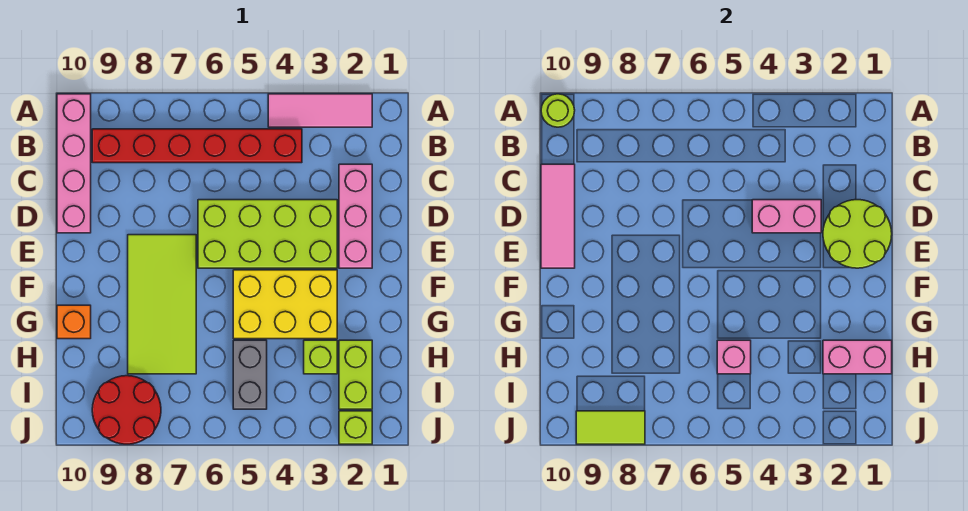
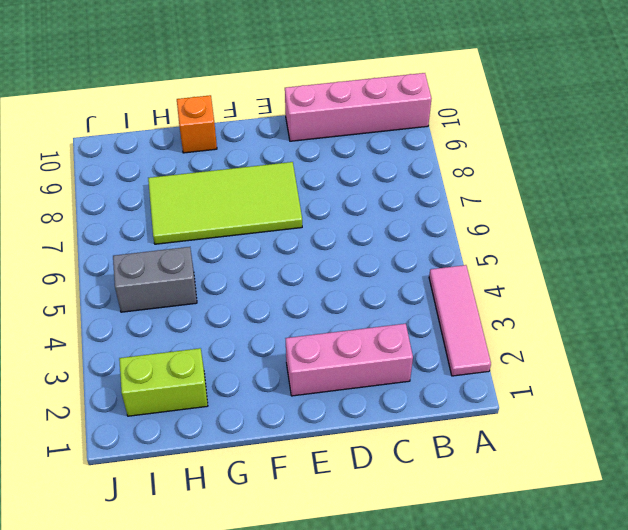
none -> red brick B4:B9 level 1
none -> lime brick D3:E6 level 1
none -> yellow brick F3:G5 level 1

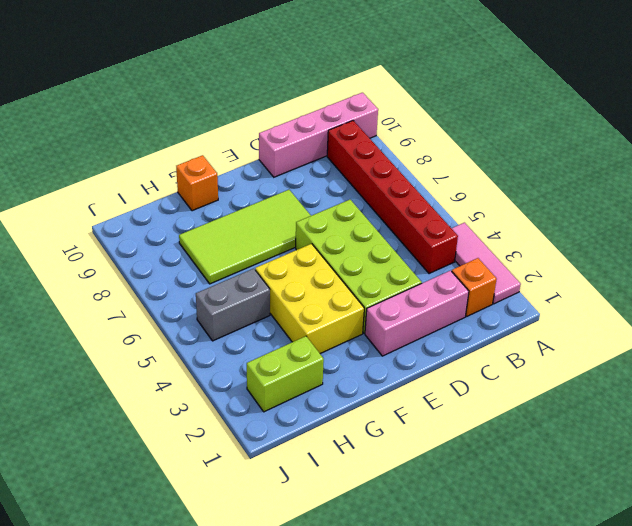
orange brick B2 level 1 -> none
none -> lime brick H3 level 1
none -> red round brick I8:J9 level 1
none -> lime brick J2 level 1

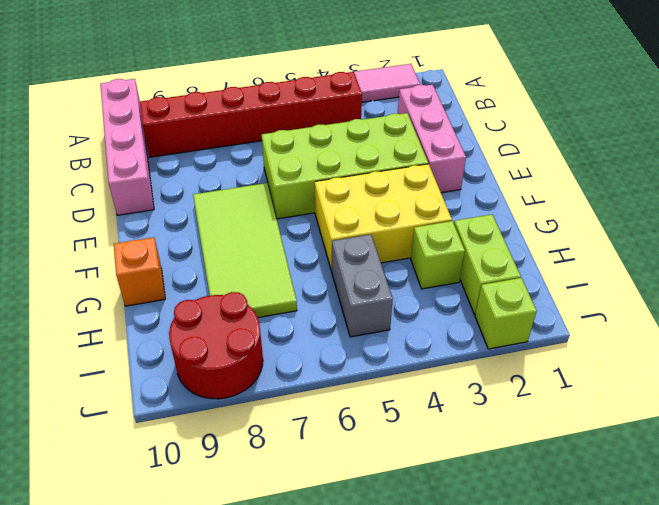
none -> lime round brick A10 level 2
none -> pink tile C10:E10 level 2
none -> lime round brick D1:E2 level 2

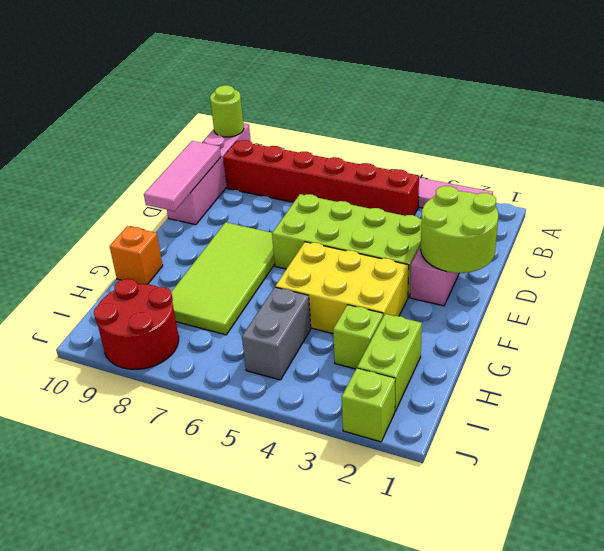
none -> pink brick D3:D4 level 2
none -> pink brick H1:H2 level 2
none -> pink brick H5 level 2

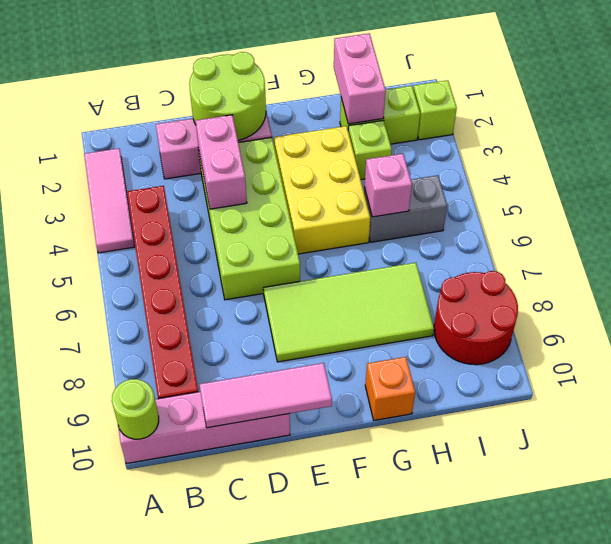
none -> lime tile J8:J9 level 2

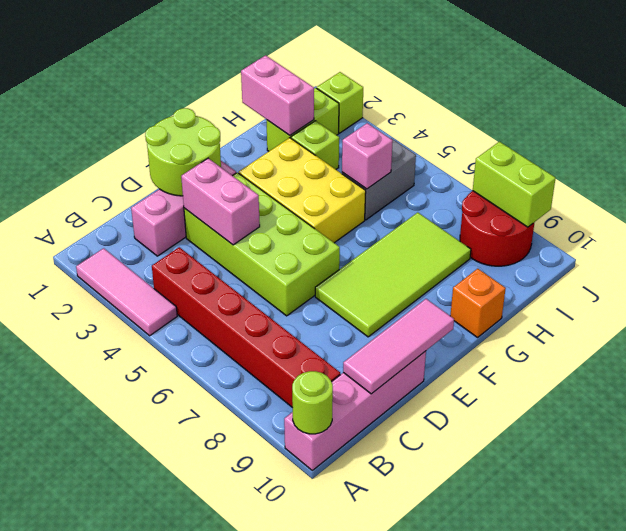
lime brick J8:J9 level 2 -> lime tile J8:J9 level 2

